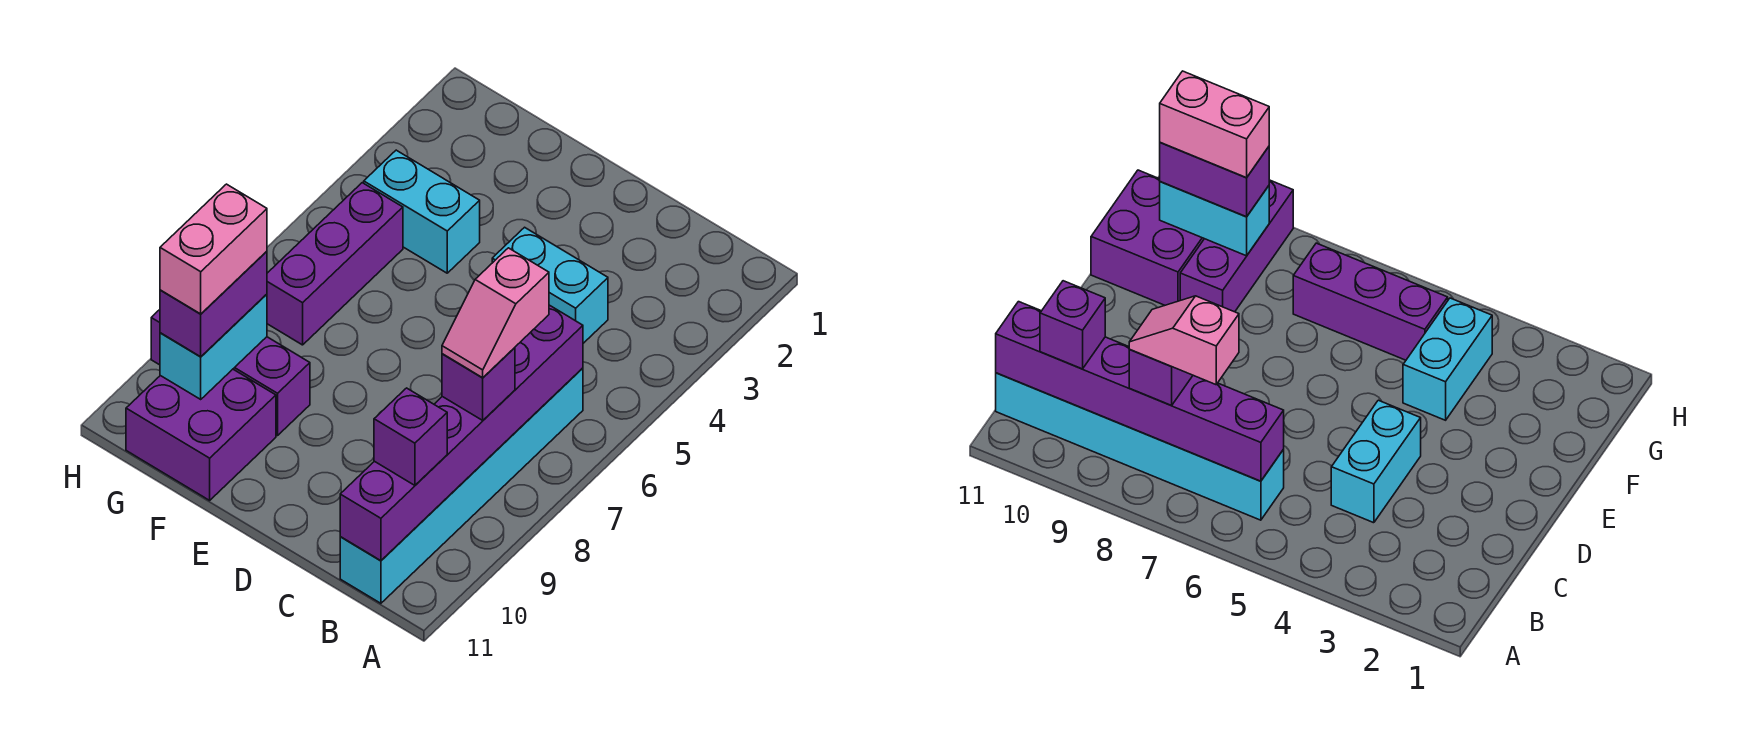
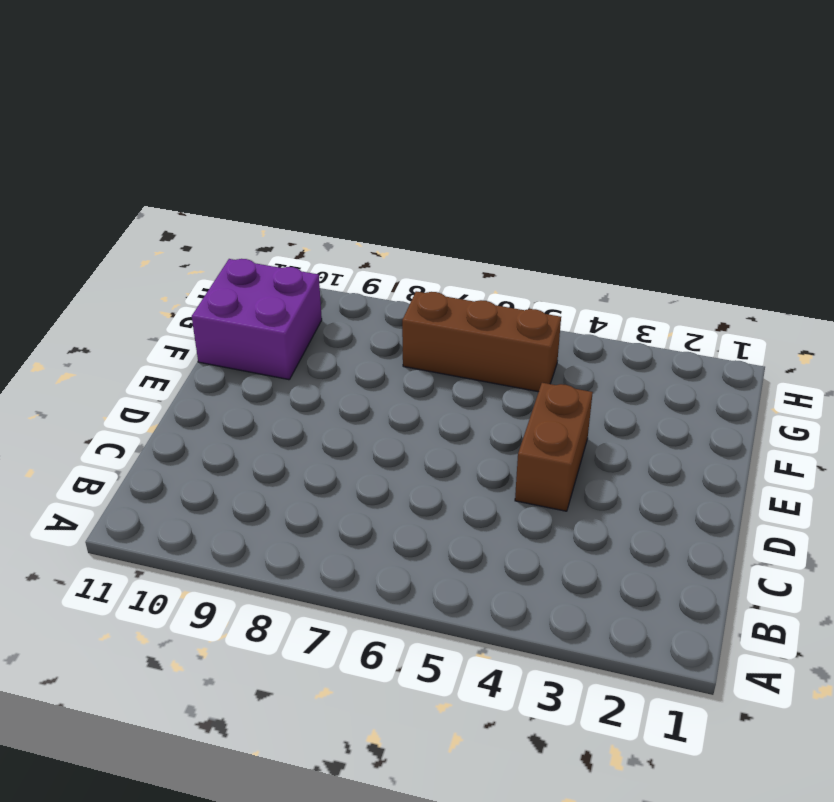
brown brick D4:E4 level 1 -> cyan brick C4:D4 level 1
brown brick G5:G7 level 1 -> purple brick G5:G7 level 1
none -> cyan brick B6:B11 level 1
none -> cyan brick F4:G4 level 1
none -> purple brick F9:H9 level 1

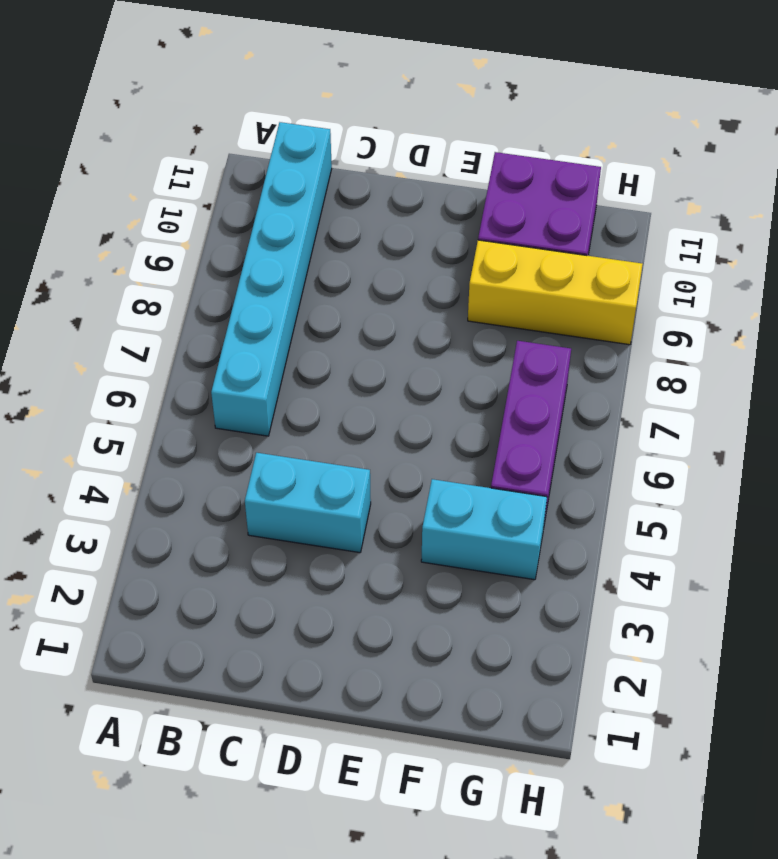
yellow brick F9:H9 level 1 -> purple brick F9:H9 level 1
none -> purple brick B6:B11 level 2
none -> cyan brick G9:G10 level 2
none -> purple brick B8 level 3

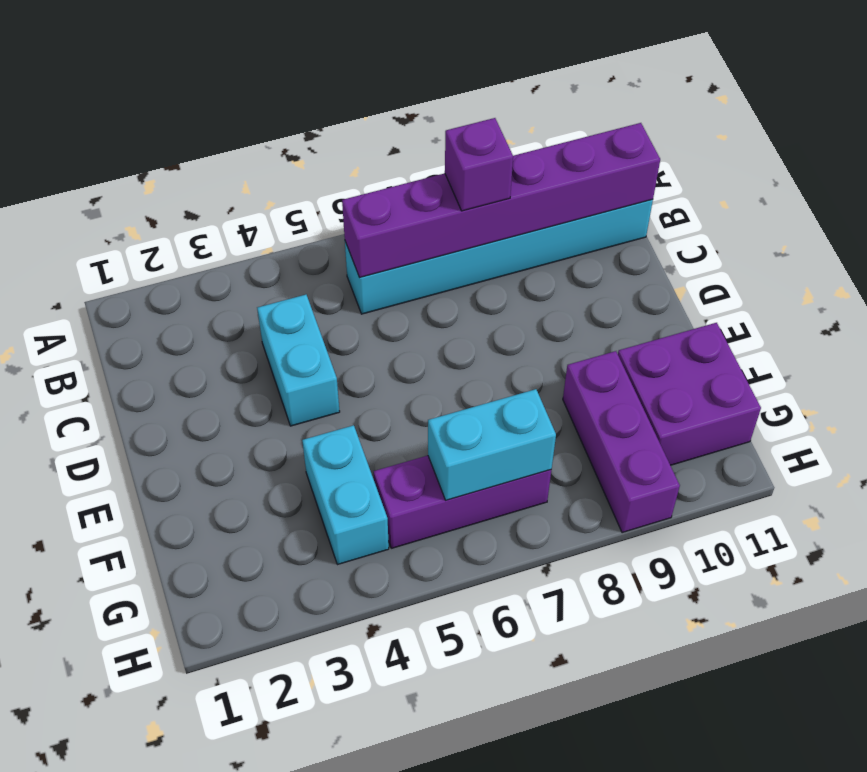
cyan brick G6:G7 level 2 -> cyan brick G9:G10 level 2
none -> purple brick B10 level 3
none -> purple brick G9:G10 level 3
none -> pink slope B7:B8 level 4 top 7

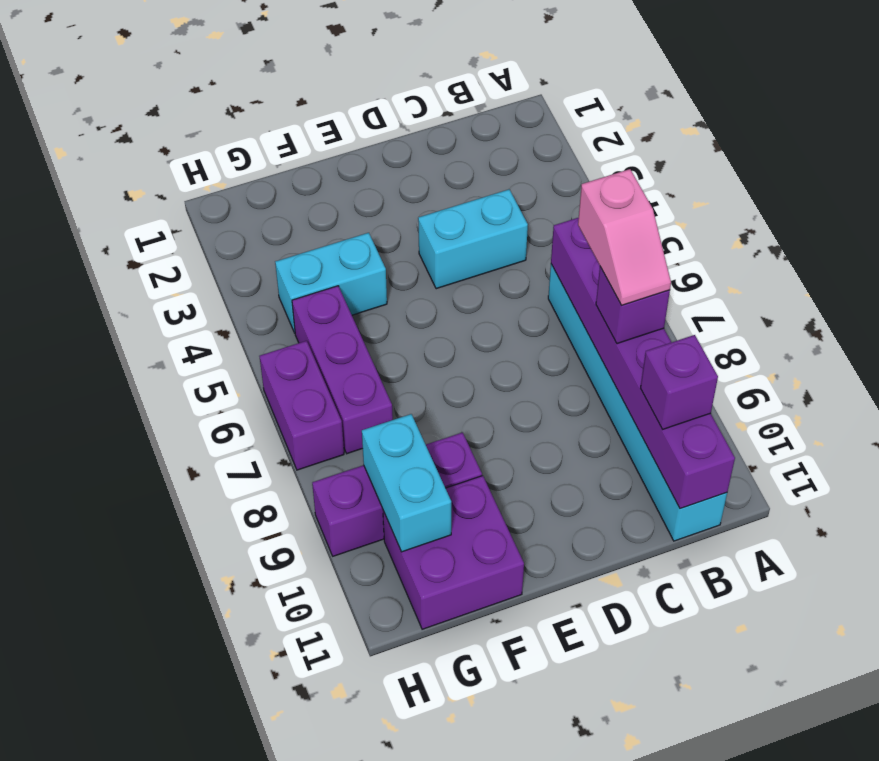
purple brick H6:H7 level 1 -> purple brick G9:G10 level 3
none -> pink brick G9:G10 level 4

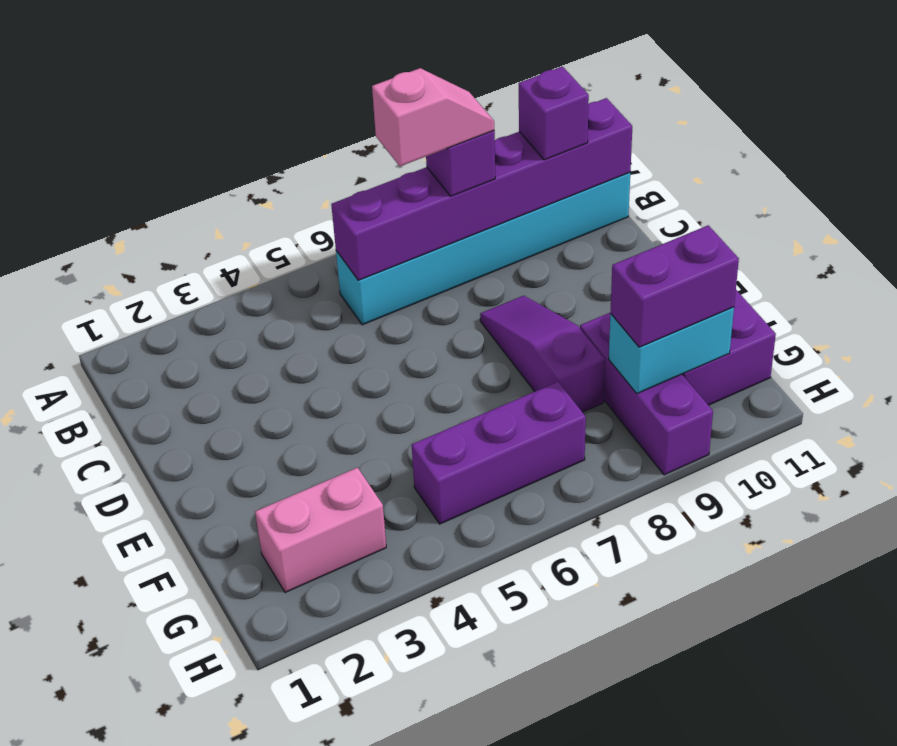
purple slope D8:F8 level 1 top F -> none
pink brick G2:G3 level 1 -> pink brick G9:G10 level 4
none -> cyan brick C4:D4 level 1
none -> cyan brick F4:G4 level 1

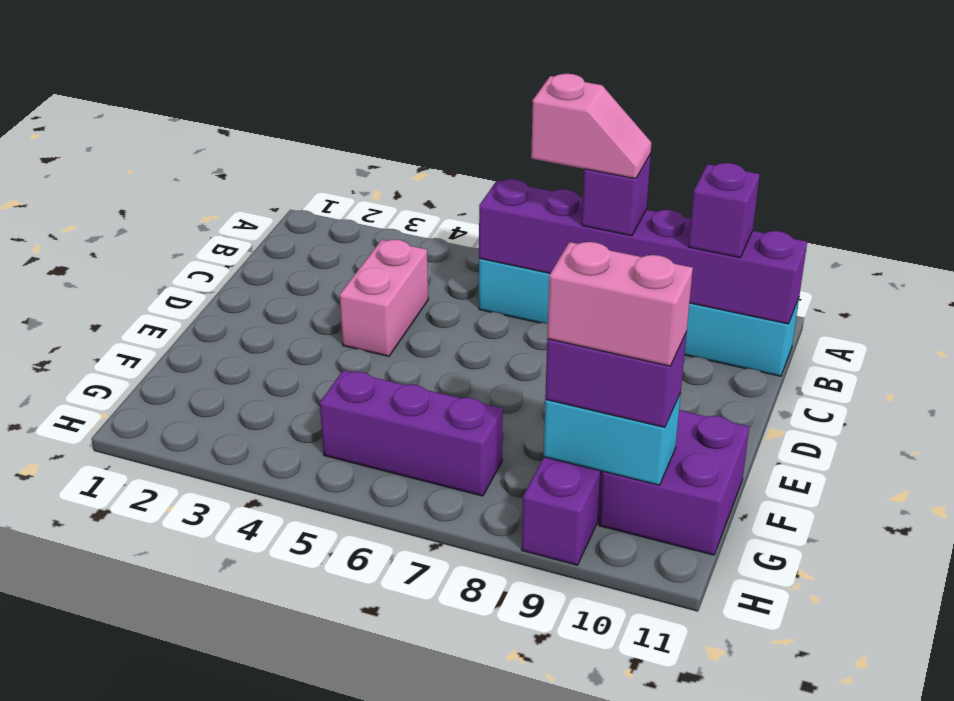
pink brick C4:D4 level 1 -> cyan brick C4:D4 level 1
none -> cyan brick F4:G4 level 1

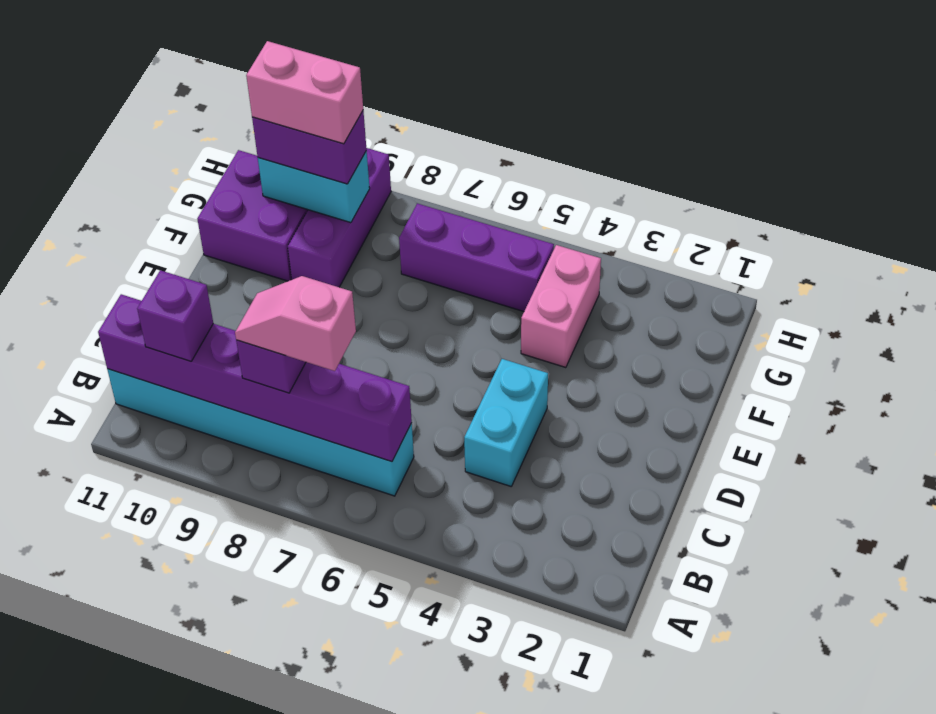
pink brick F4:G4 level 1 -> cyan brick F4:G4 level 1

